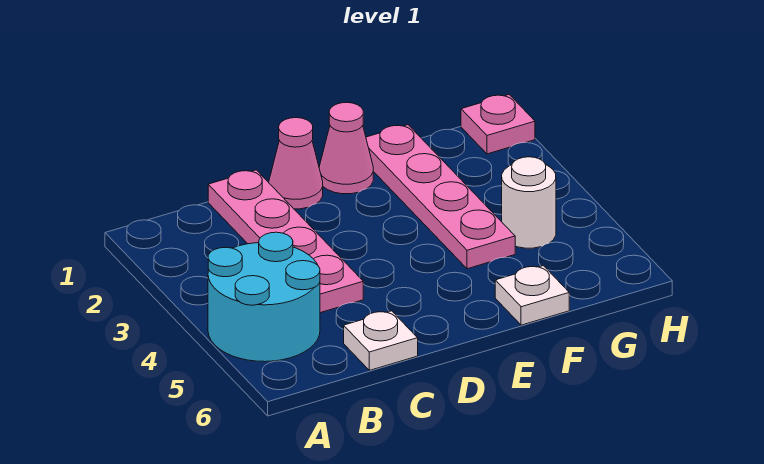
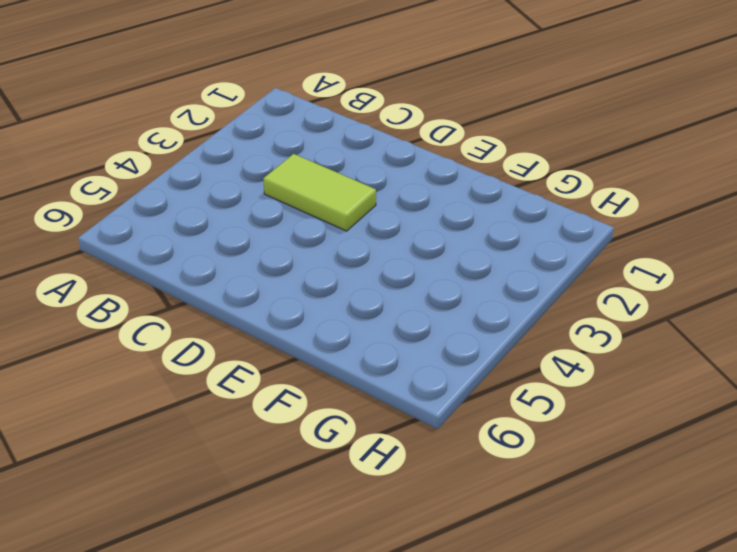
lime tile C3:D3 level 1 -> pink plate C1:C4 level 1
none -> cyan round brick A4:B5 level 1
none -> white plate C6 level 1

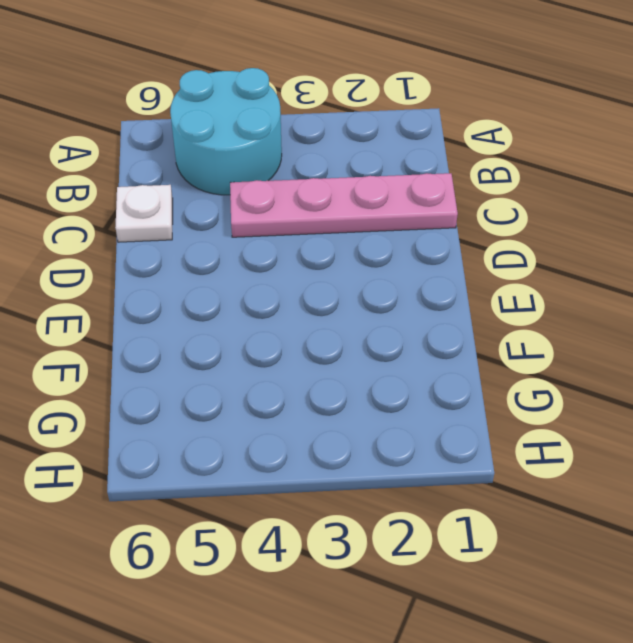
none -> pink cone D1 level 1
none -> pink cone E1 level 1

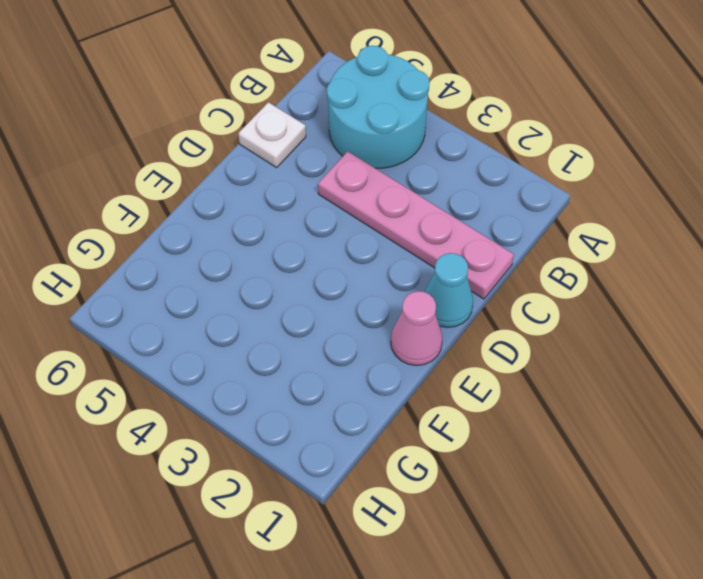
cyan cone D1 level 1 -> pink cone D1 level 1
none -> pink plate F1:F4 level 1
none -> white plate F6 level 1

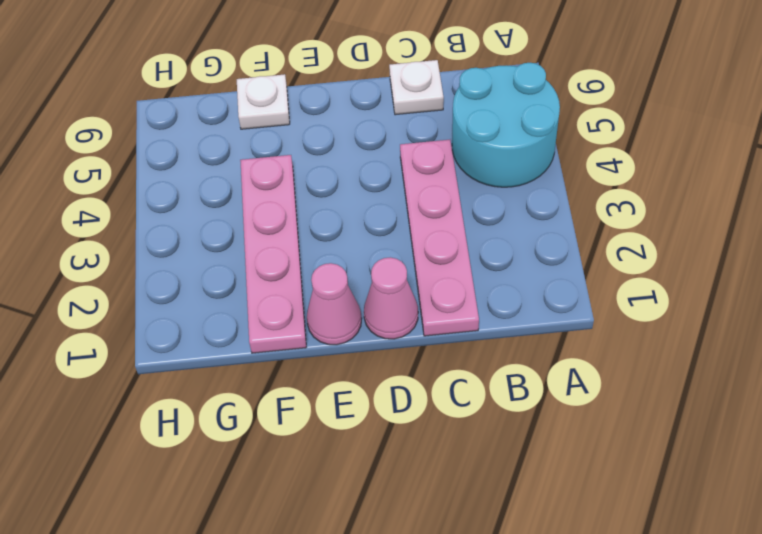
none -> white round brick G4 level 1
none -> pink plate H1 level 1

